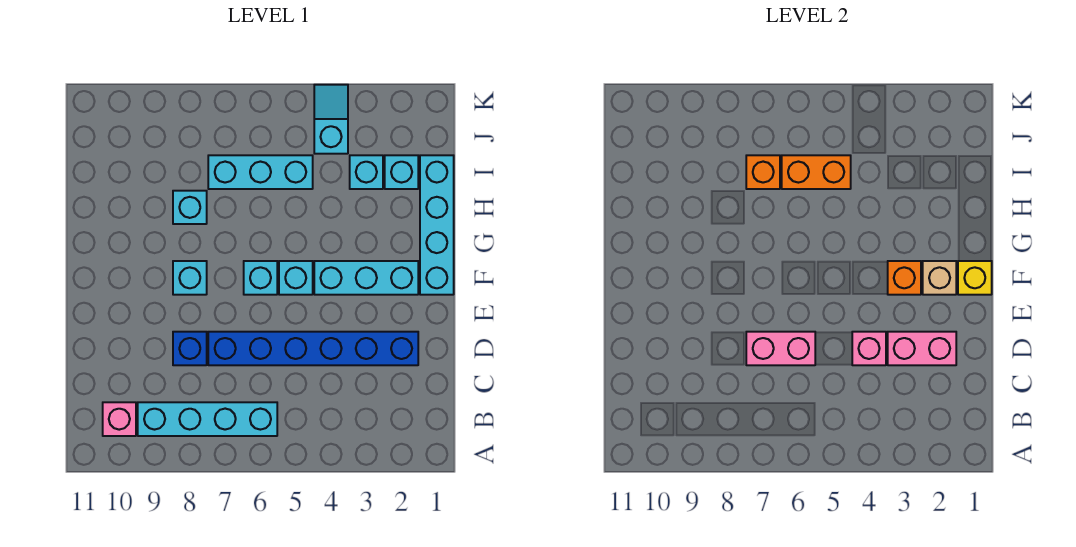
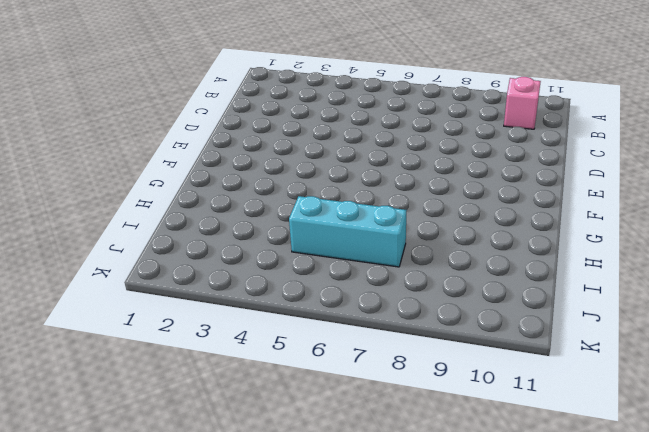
none -> cyan brick B6:B9 level 1
none -> blue brick D2:D7 level 1
none -> blue brick D8 level 1

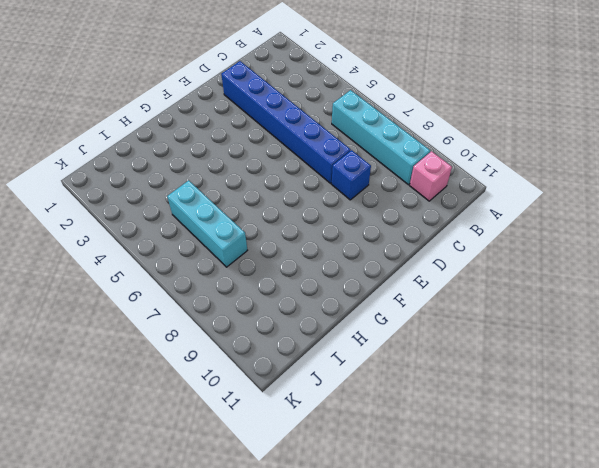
none -> cyan brick F1:I1 level 1
none -> cyan brick F2:F4 level 1
none -> cyan brick F5 level 1

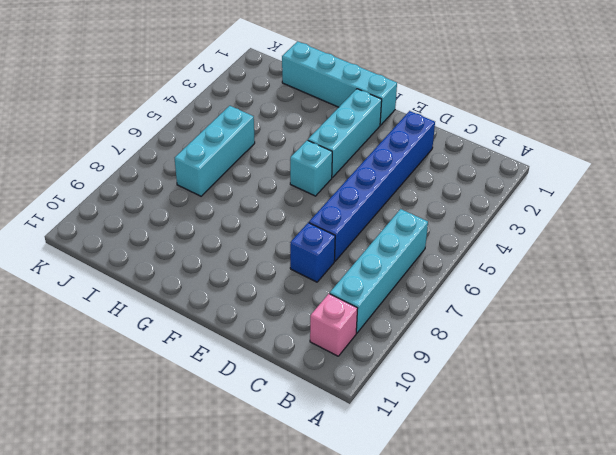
none -> cyan brick F6 level 1
none -> cyan brick F8 level 1
none -> cyan brick H8 level 1

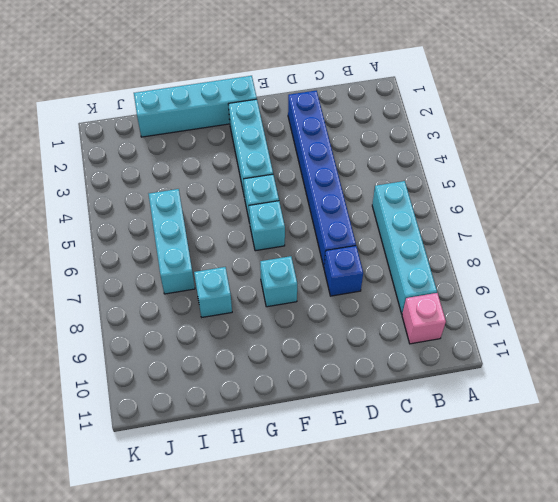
none -> cyan brick I2 level 1
none -> cyan brick I3 level 1
none -> cyan slope J4:K4 level 1 top J

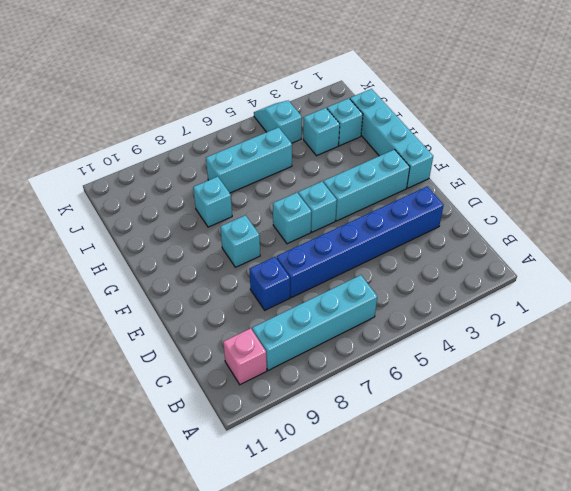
none -> pink brick D2:D3 level 2
none -> pink brick D4 level 2
none -> pink brick D6:D7 level 2

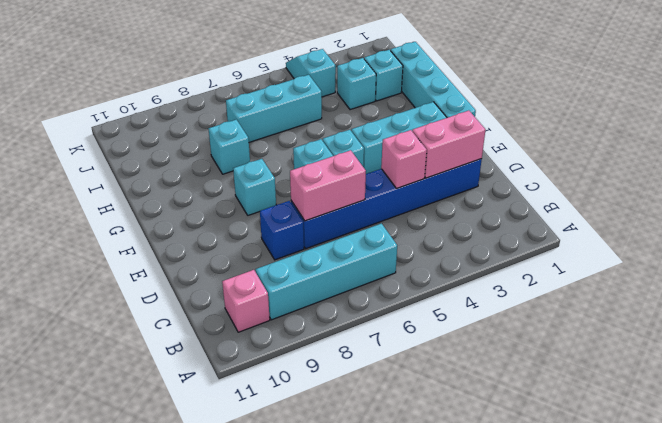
none -> yellow brick F1 level 2
none -> tan brick F2 level 2
none -> orange brick F3 level 2

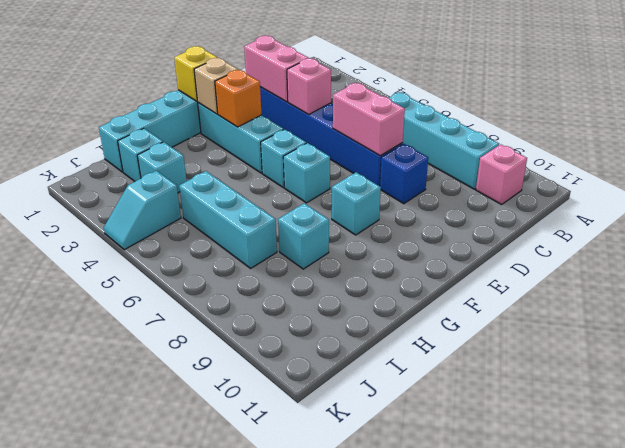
none -> orange brick I5:I6 level 2
none -> orange brick I7 level 2

